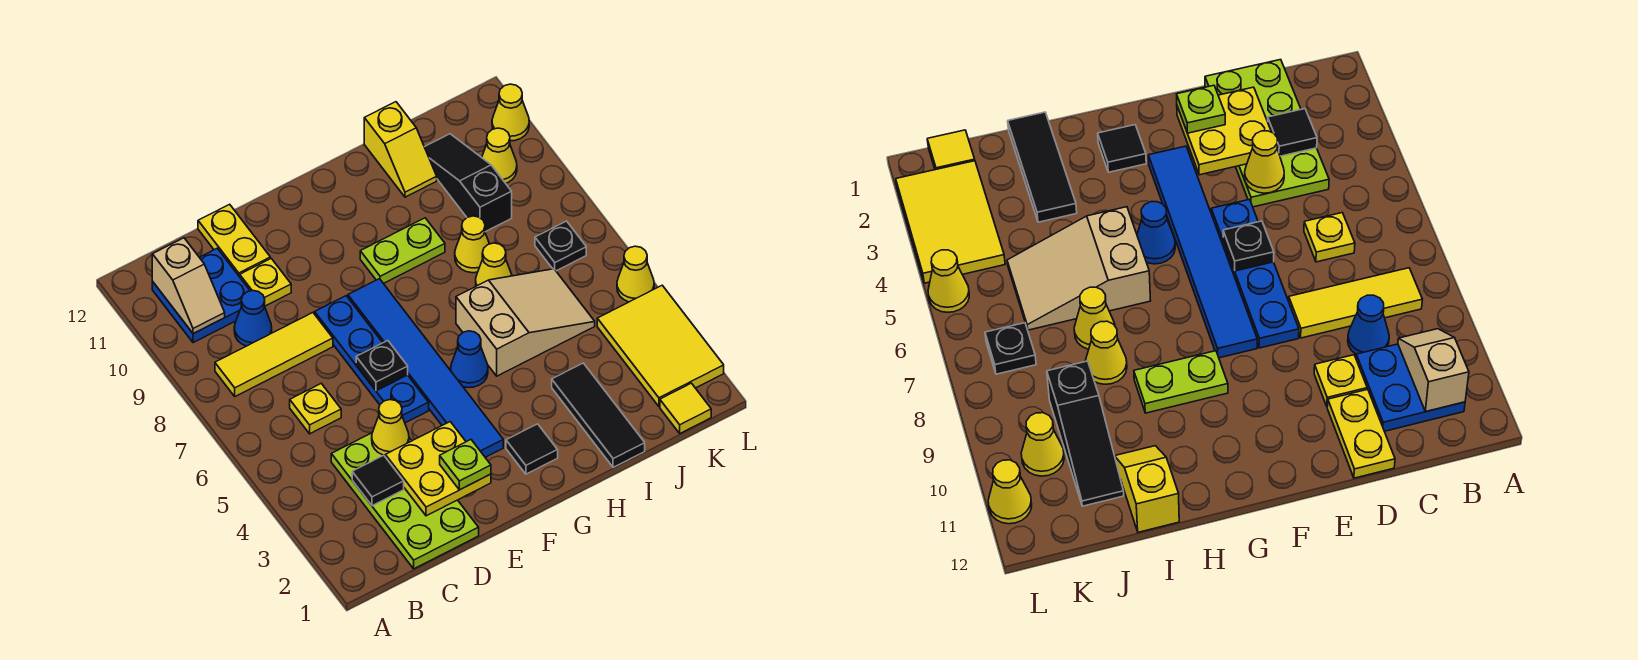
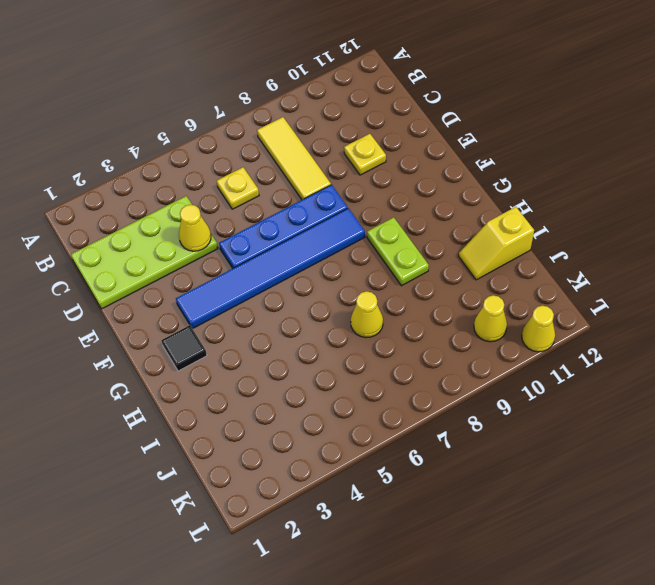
none -> blue plate B10:C11 level 1
none -> blue cone C9 level 1
none -> yellow plate D11:D12 level 1
none -> blue cone G5 level 1

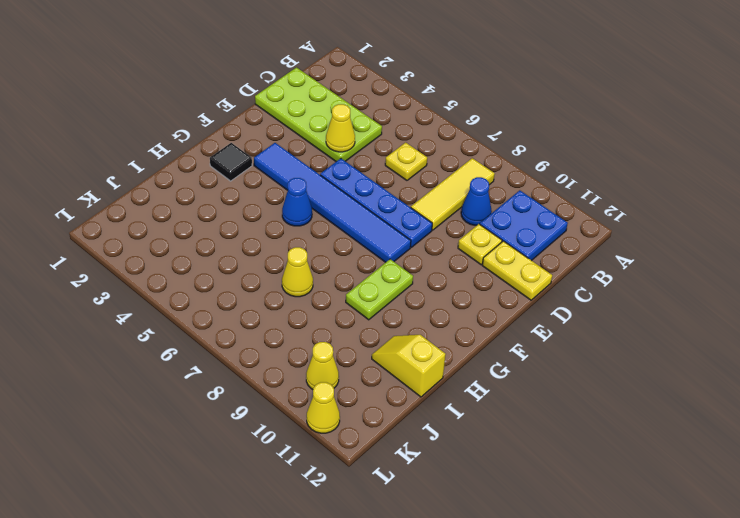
none -> tan slope H5:J6 level 1 top H
none -> black tile I1:I3 level 1
none -> yellow cone I8 level 1
none -> black slope J9:J11 level 1 top 9

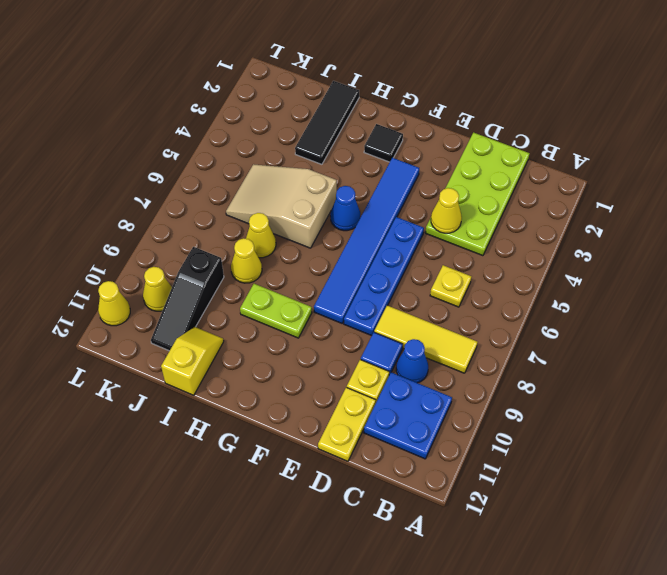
blue tile D9 level 1 -> none
none -> yellow tile K1 level 1
none -> yellow tile K2:L4 level 1
none -> black plate K7 level 1
none -> yellow cone L5 level 1

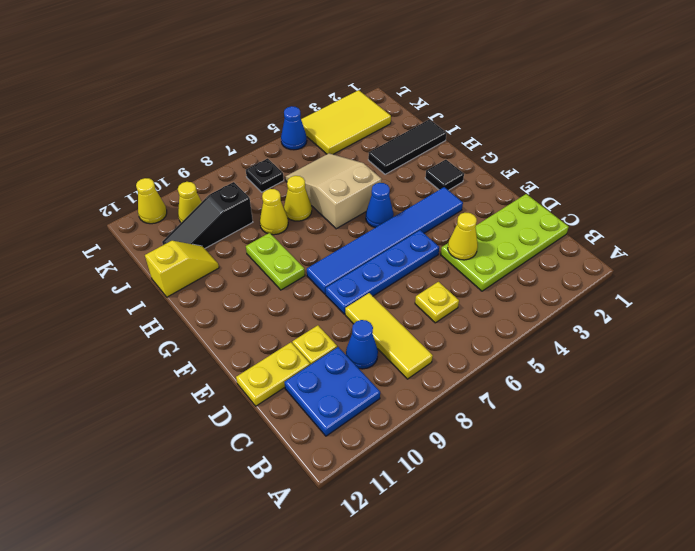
blue cone L5 level 1 -> yellow cone L5 level 1
none -> yellow tile K1 level 1
none -> tan slope B10:B11 level 2 top 11
none -> black tile C3 level 2
none -> yellow plate D2:E3 level 2

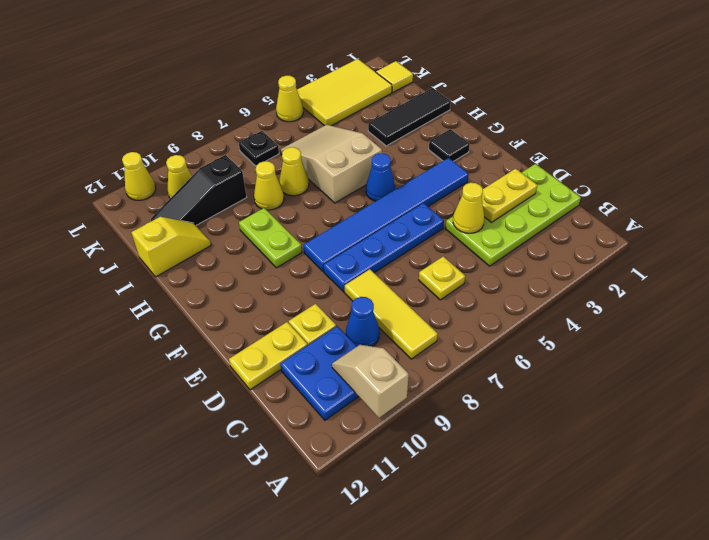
tan slope A10:B10 level 2 top A -> tan slope B10:B11 level 2 top 11
yellow plate D2:D3 level 2 -> yellow plate D2:E3 level 2
none -> black tile C3 level 2
none -> black plate E6 level 2
none -> lime plate E2 level 3

